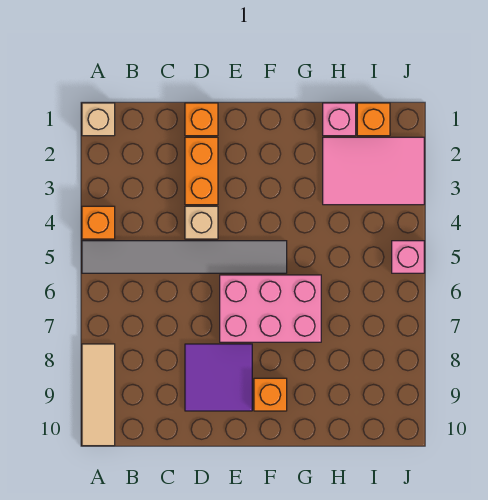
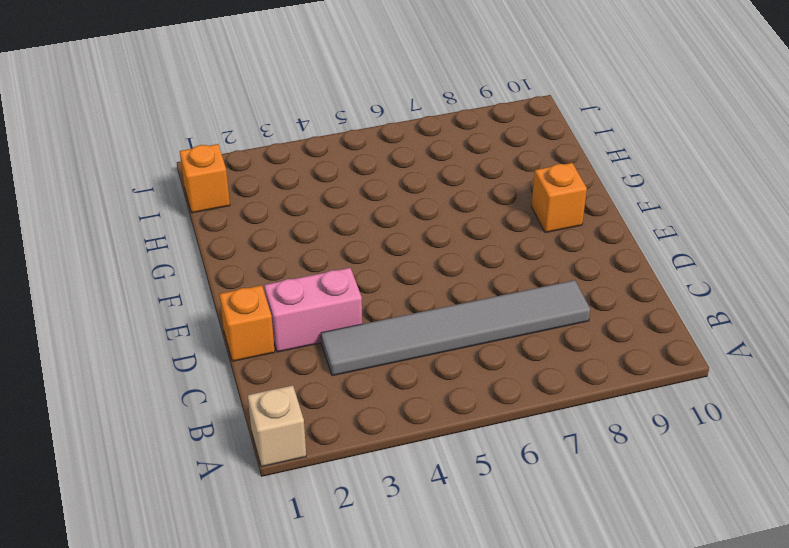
grey tile C3:C8 level 1 -> grey tile A5:F5 level 1
pink brick D2:D3 level 1 -> orange brick D2:D3 level 1
none -> orange brick A4 level 1
none -> tan tile A8:A10 level 1
none -> tan brick D4 level 1

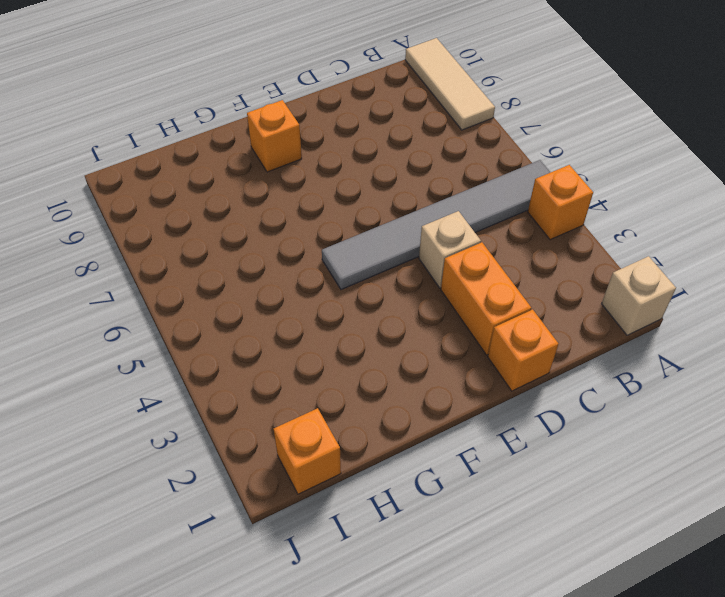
none -> purple tile D8:E9 level 1
none -> pink brick E6:G7 level 1
none -> pink brick H1 level 1

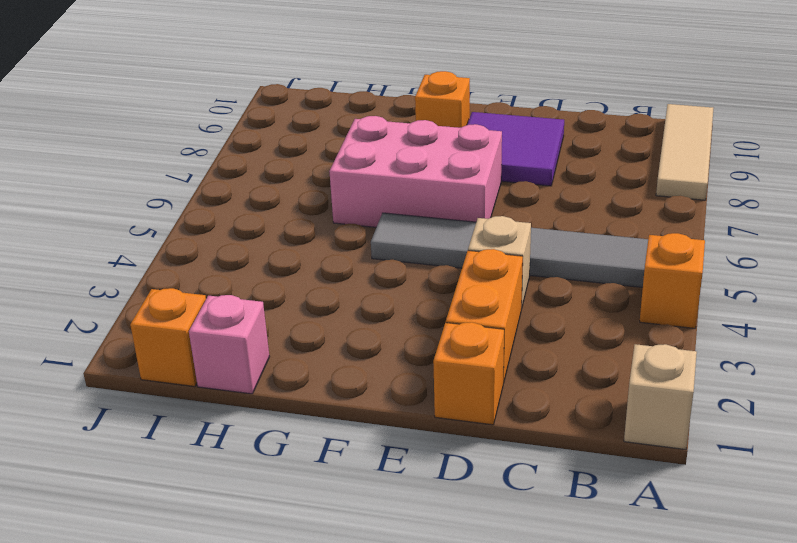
none -> pink tile H2:J3 level 1
none -> pink brick J5 level 1

